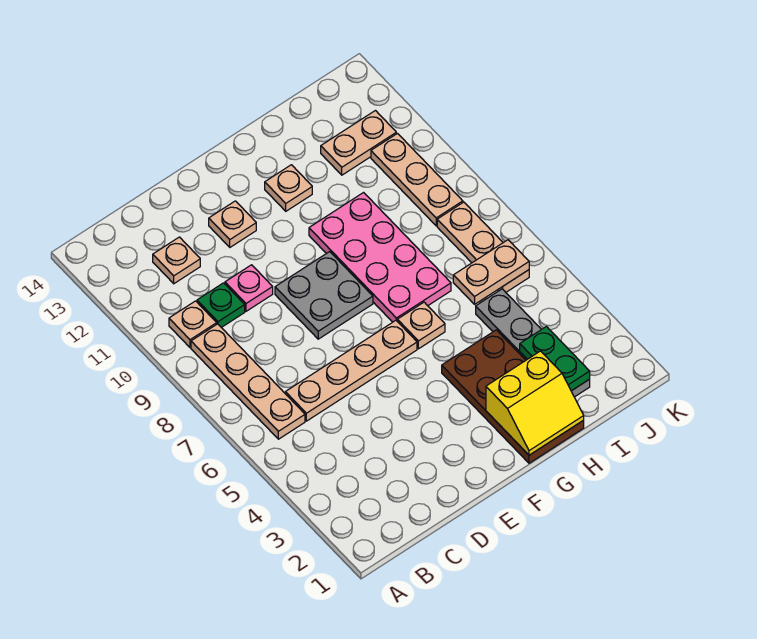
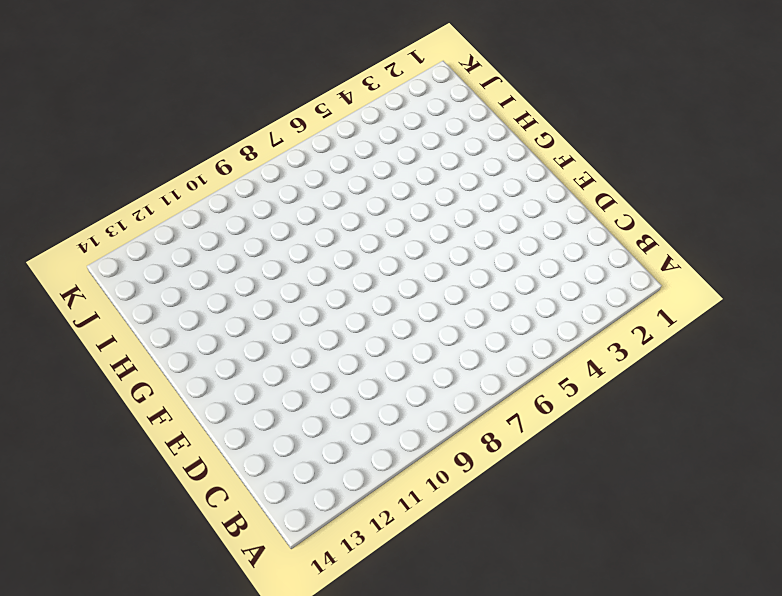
none -> tan plate B6:B9 level 1
none -> tan plate B10 level 1
none -> tan plate C6:F6 level 1

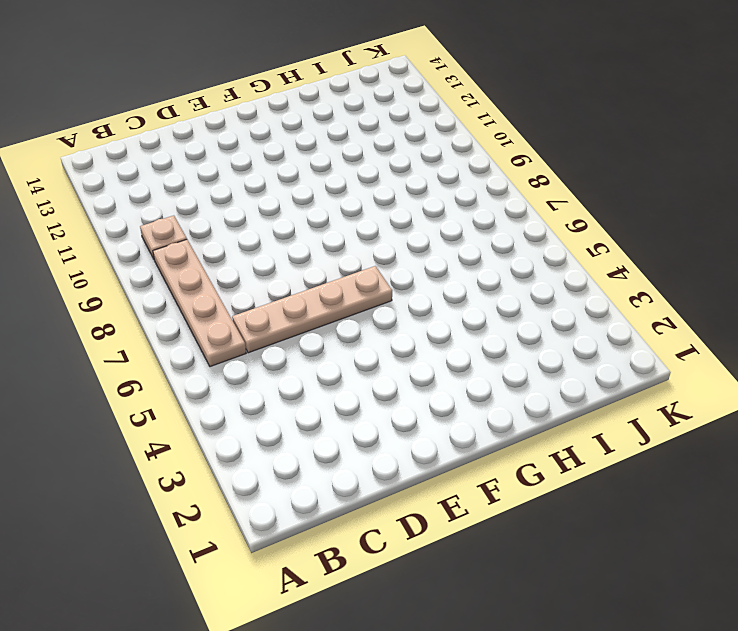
none -> green plate C10 level 1
none -> tan plate C12 level 1
none -> pink plate D10 level 1

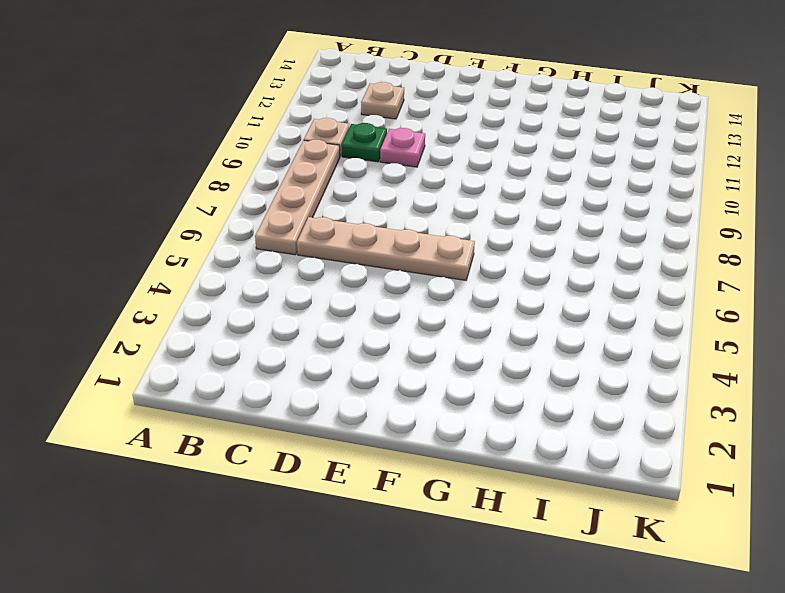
none -> grey plate E8:F9 level 1
none -> tan plate E12 level 1
none -> brown plate G1:H4 level 1

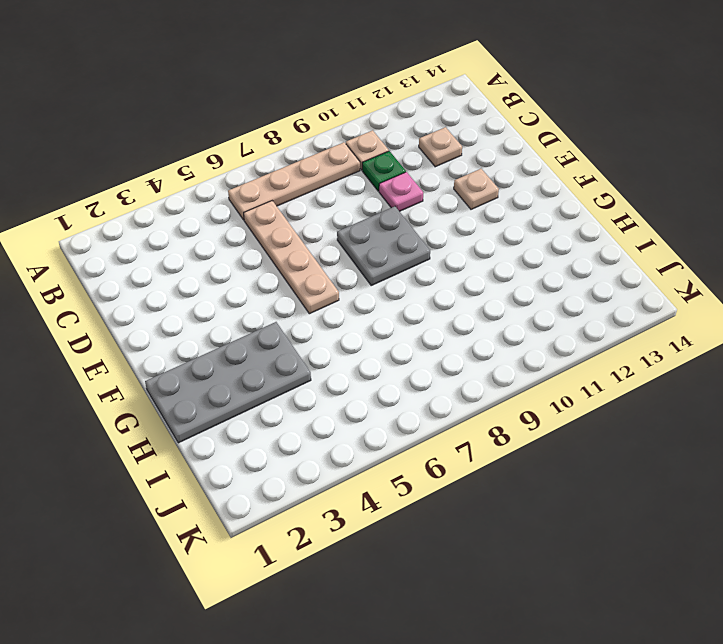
grey plate G1:H4 level 1 -> brown plate G1:H4 level 1
none -> tan plate G6 level 1
none -> pink plate G7:H10 level 1
none -> tan plate G12 level 1

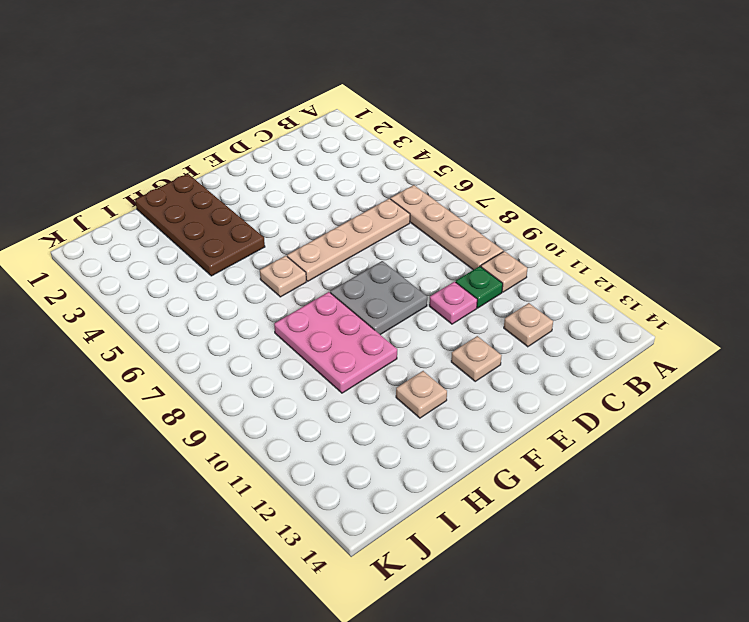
pink plate G8:H10 level 1 -> pink plate G7:H10 level 1
none -> grey plate I2:I5 level 1
none -> tan plate I12:J12 level 1
none -> tan plate J6:J8 level 1

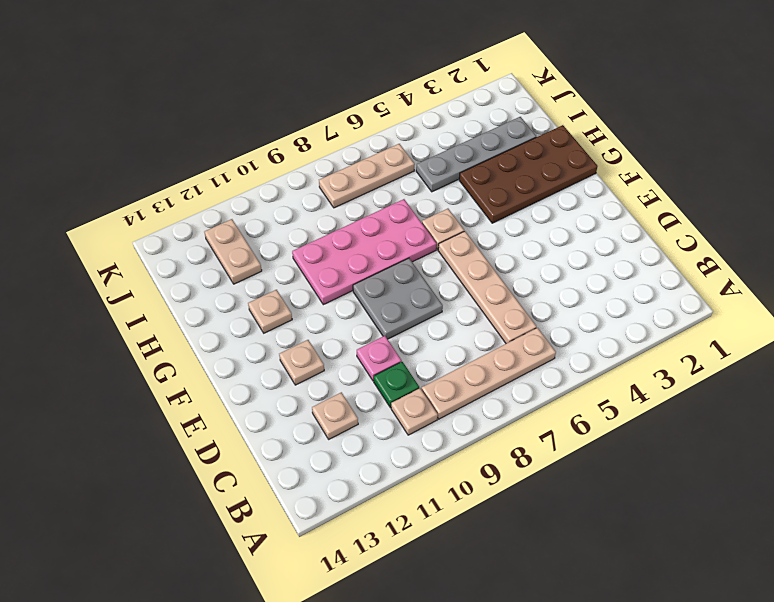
none -> tan plate J9:J11 level 1
none -> yellow slope G1:H2 level 2 top 2
none -> green plate I2:I3 level 2

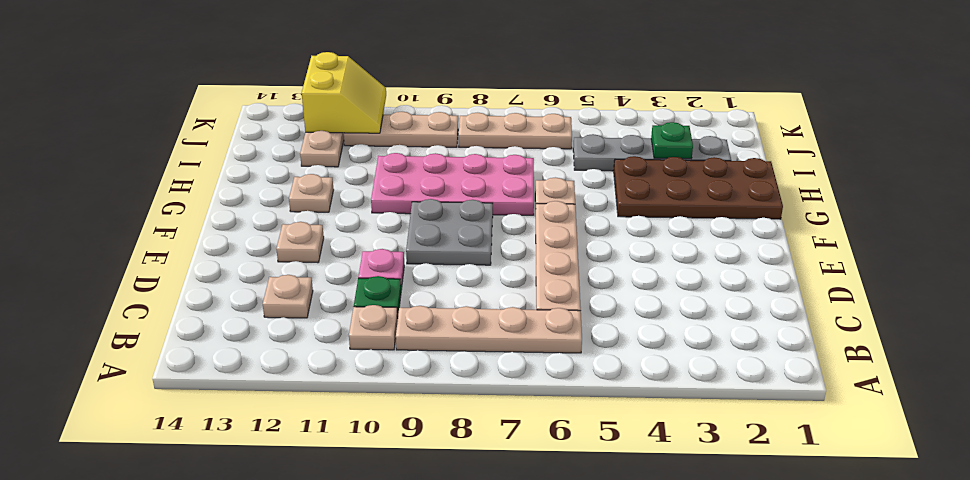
green plate I3 level 2 -> green plate I2:I3 level 2
yellow slope J11:K12 level 2 top 12 -> yellow slope G1:H2 level 2 top 2
none -> tan plate I6:J6 level 2

